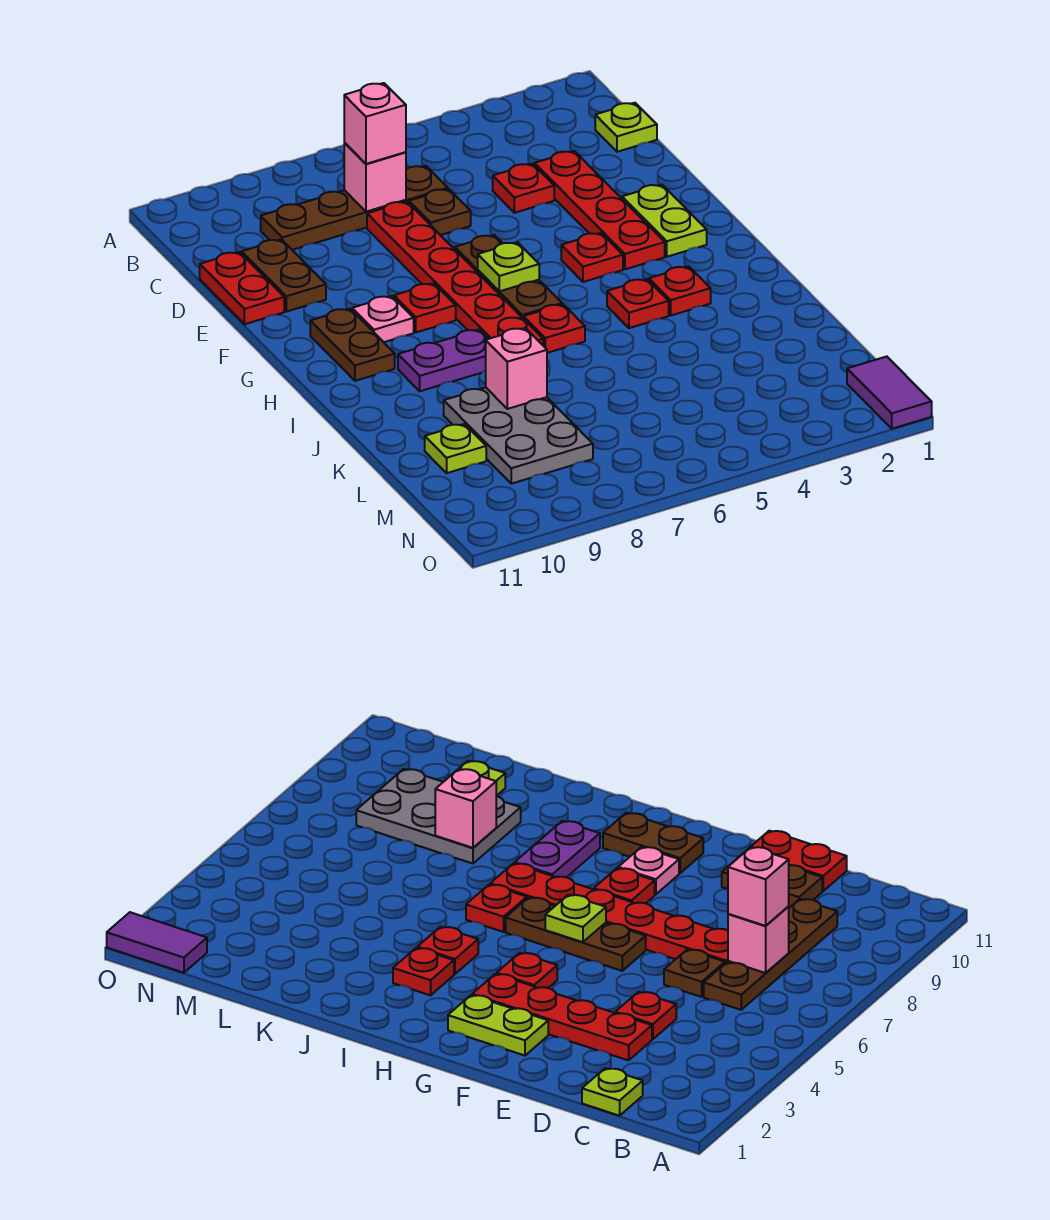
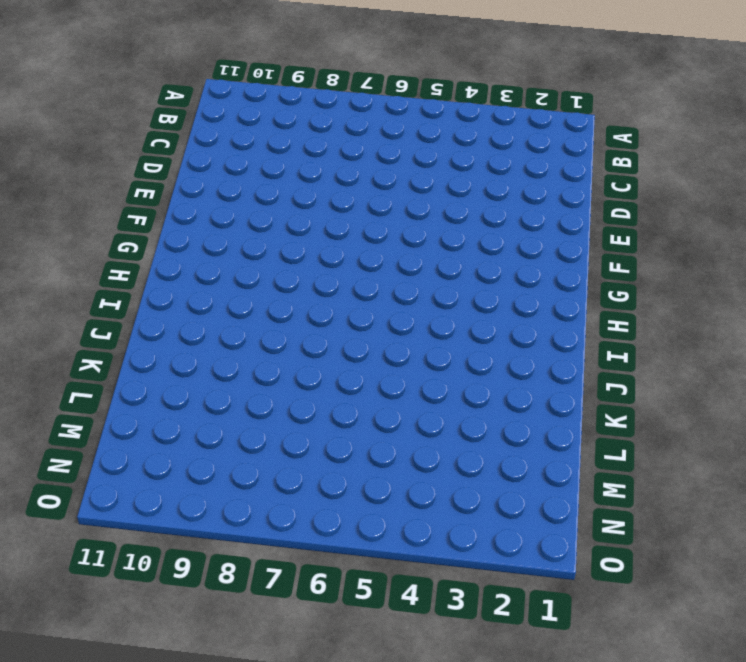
none -> lime plate C1 level 1
none -> brown plate C6:C9 level 1
none -> red plate D3:G3 level 1

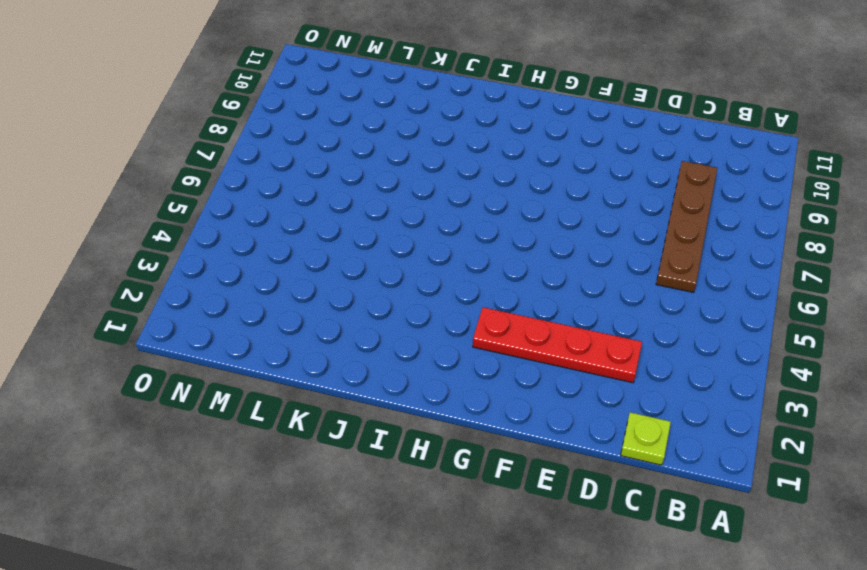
none -> red plate D4 level 1
none -> brown plate D6 level 1
none -> red plate D7:I7 level 1

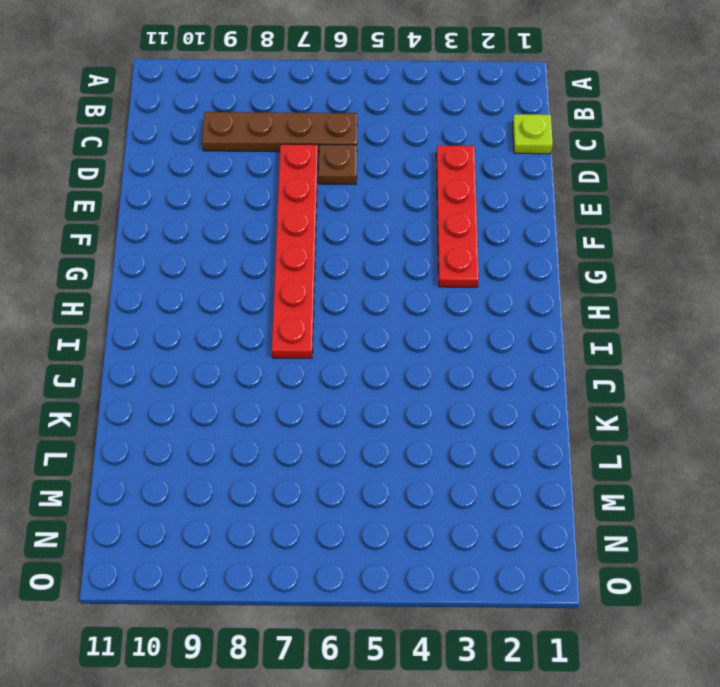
none -> red plate D4 level 1
none -> brown plate D10:E10 level 1
none -> red plate D11:E11 level 1

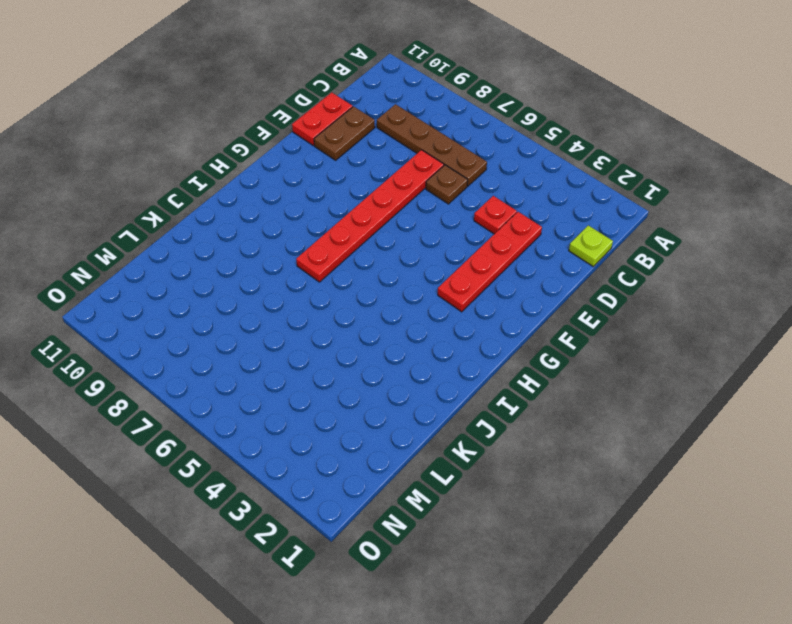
none -> lime plate F2:G2 level 1
none -> brown plate F6:H6 level 1
none -> red plate G4 level 1

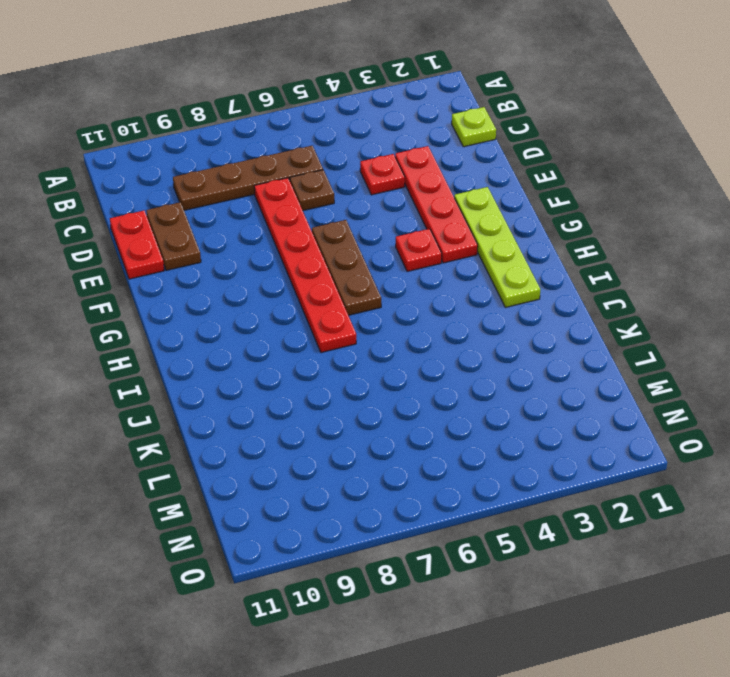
lime plate F2:I2 level 1 -> lime plate F2:G2 level 1
none -> red plate G8 level 1
none -> pink plate G9 level 1
none -> brown plate G10:H10 level 1

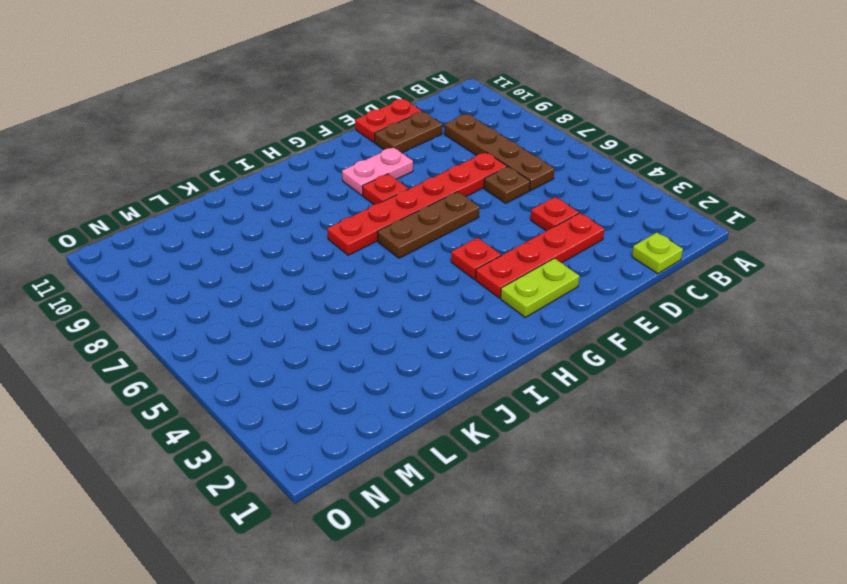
pink plate F9:G9 level 1 -> pink plate G9 level 1
none -> brown plate G10:H10 level 1
none -> red plate I3 level 1
none -> red plate I4 level 1

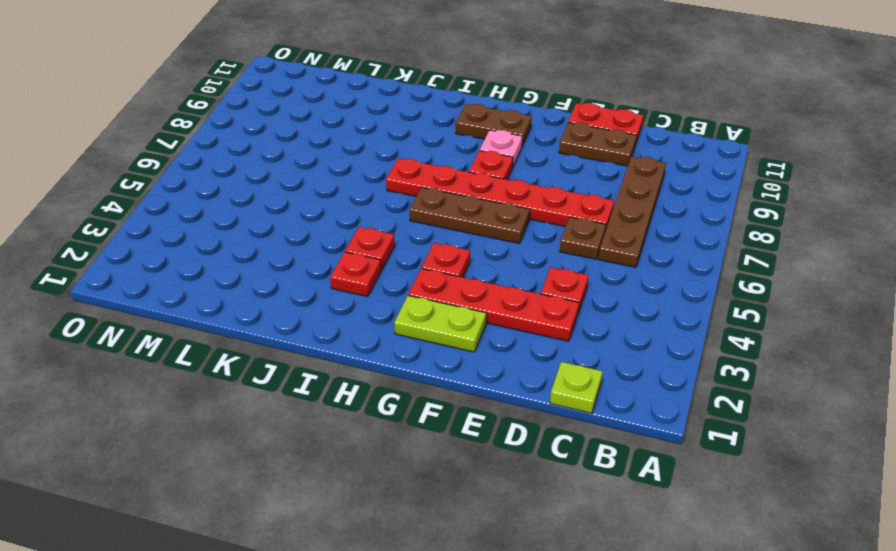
none -> red plate I6 level 1
none -> purple plate I8:I9 level 1
none -> grey plate K8:M9 level 1

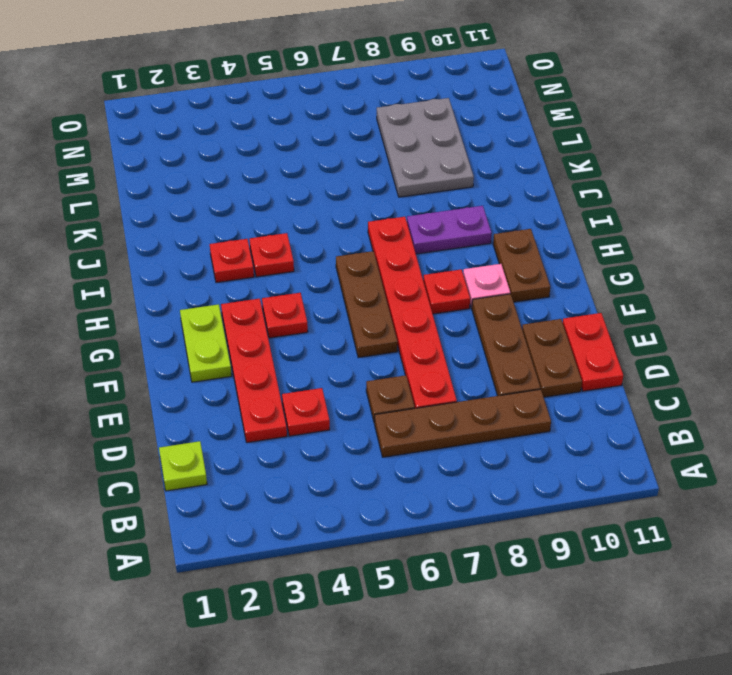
brown plate D9:F9 level 1 -> none
none -> red plate I6 level 1
none -> lime plate L10 level 1
none -> purple tile N1:O1 level 1

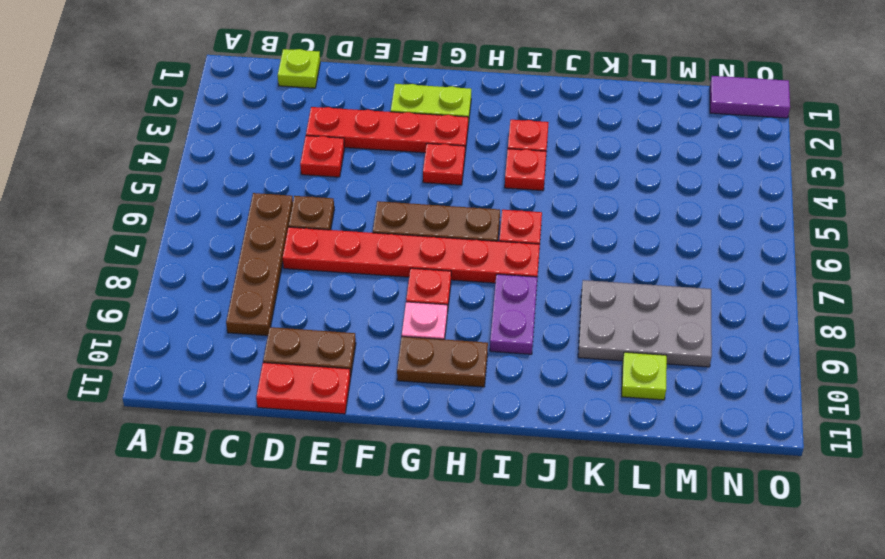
none -> pink brick C7 level 2
none -> lime plate G6 level 2
none -> pink brick K8 level 2

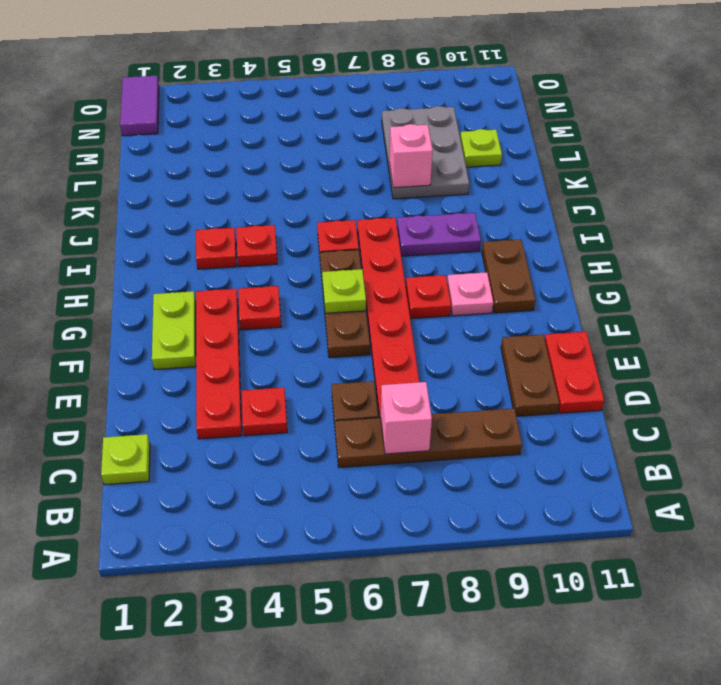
none -> pink brick C7 level 3

